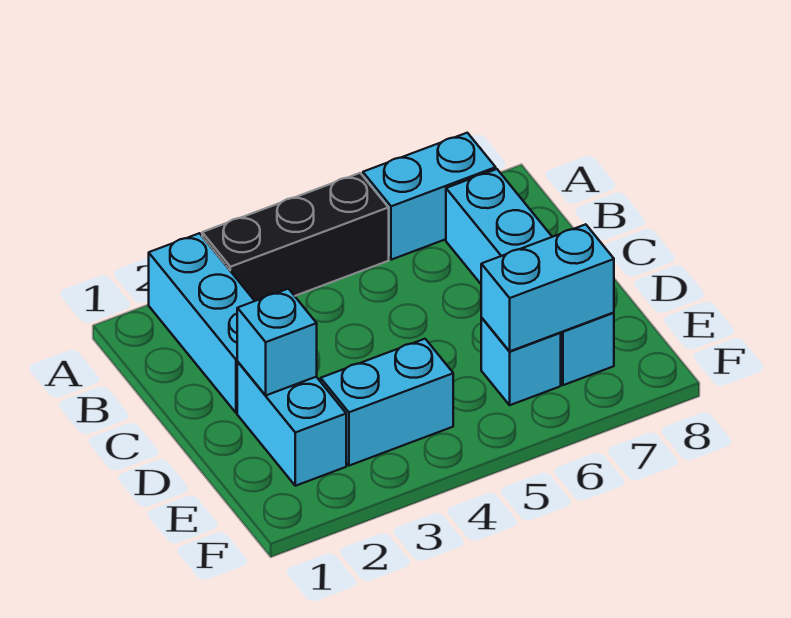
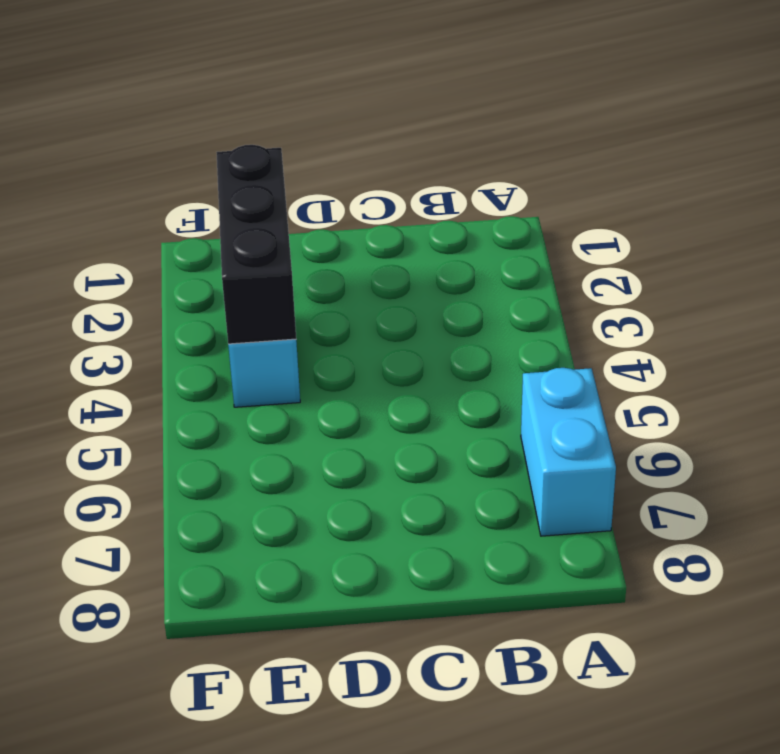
black brick E2:E4 level 2 -> black brick A3:A5 level 1
none -> cyan brick A2:C2 level 1
none -> cyan brick B7:E7 level 1

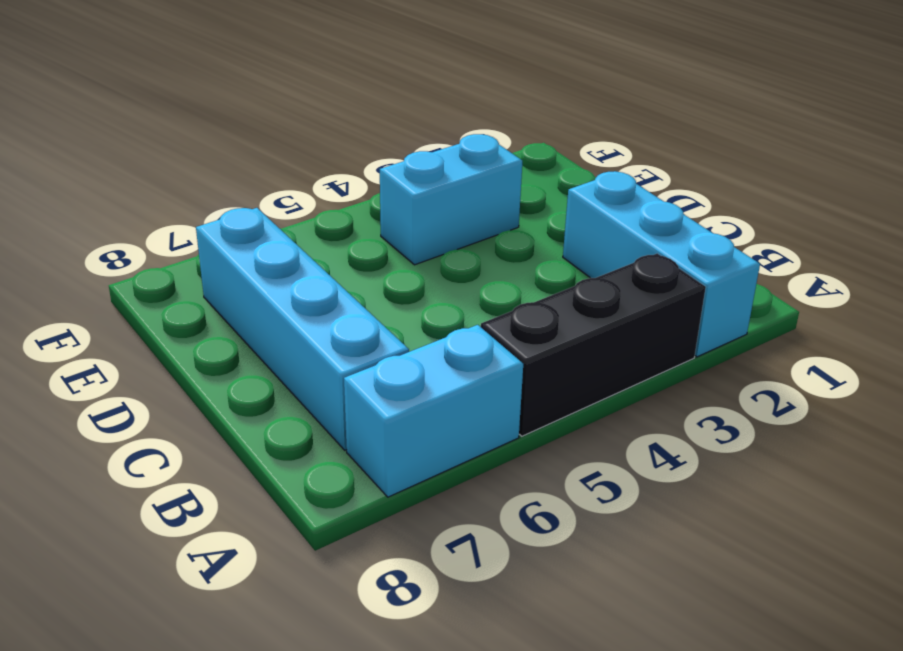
none -> cyan brick D2:E2 level 1
none -> cyan brick E6 level 1

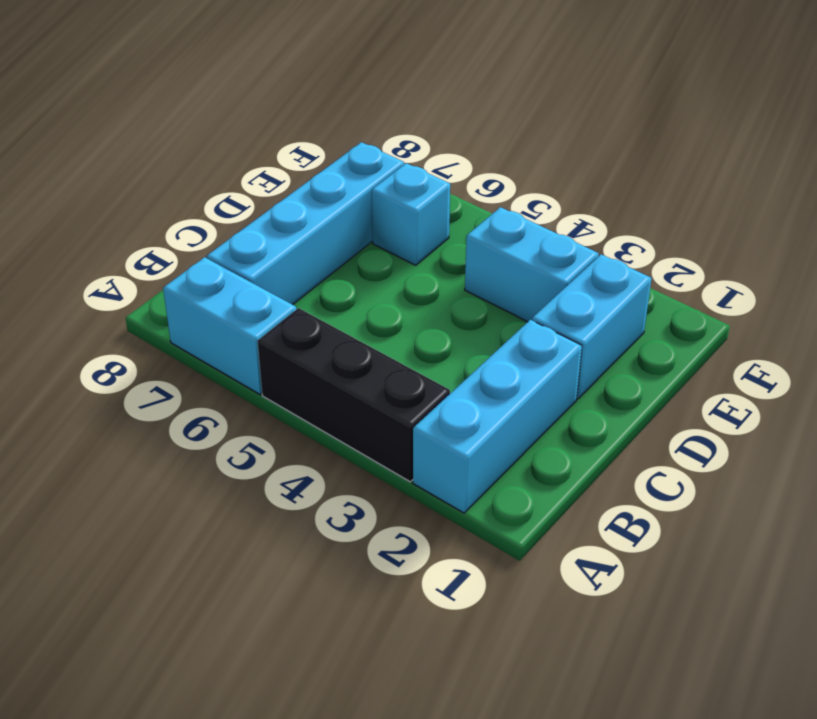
none -> cyan brick D2 level 2
none -> cyan brick E6:E7 level 2

